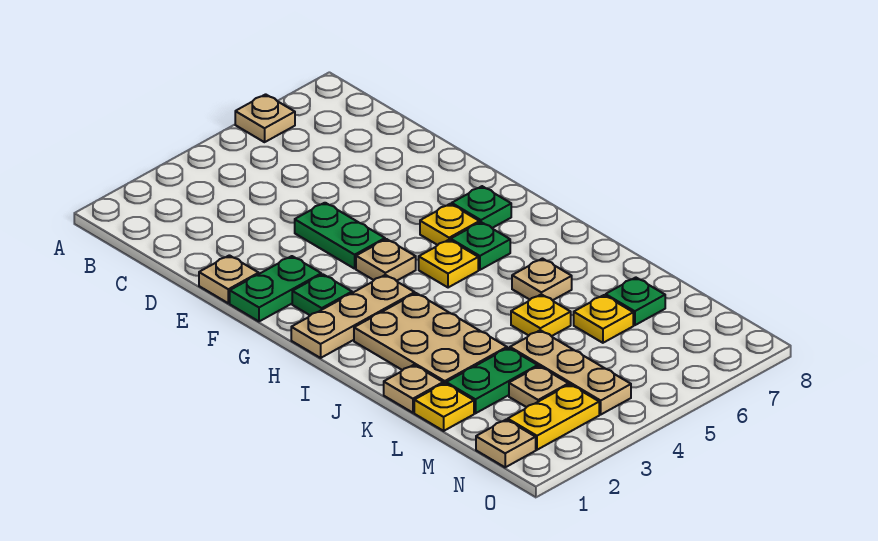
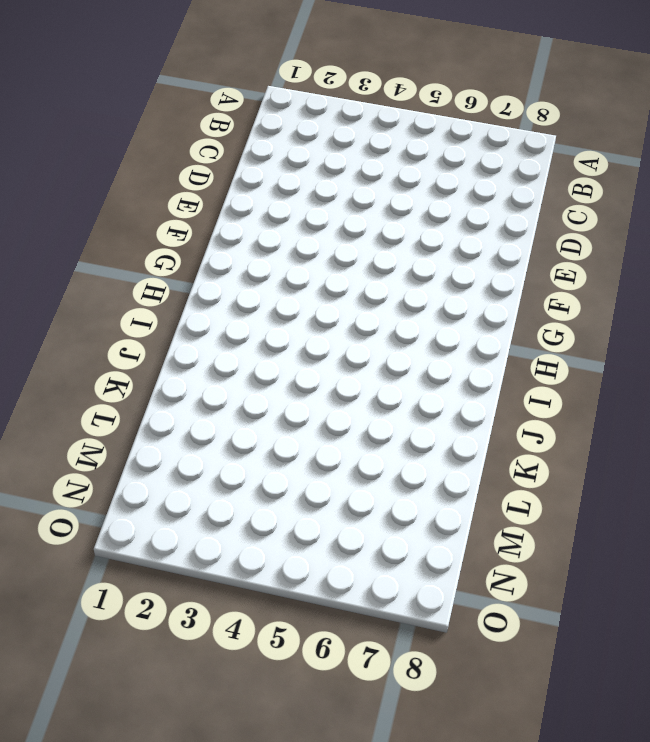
none -> tan plate A6 level 1
none -> tan plate E1 level 1
none -> green plate E4:F4 level 1

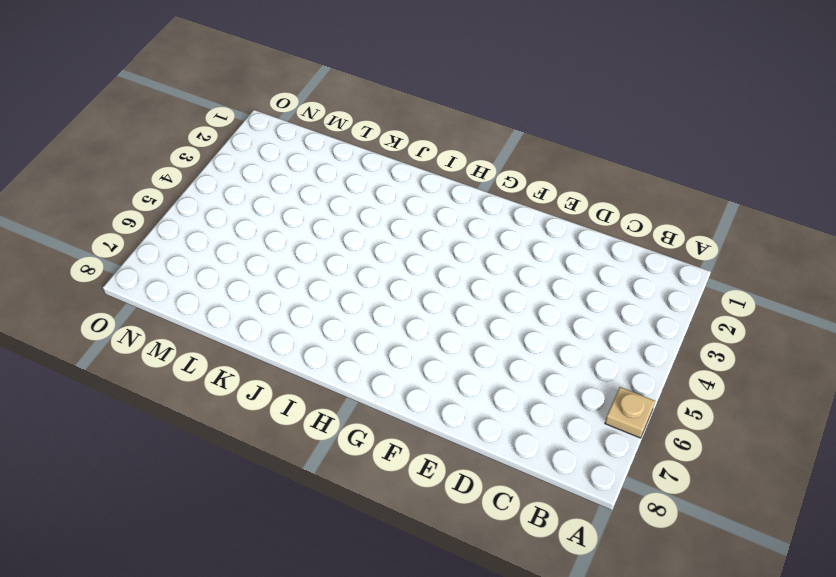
none -> tan plate E1 level 1
none -> green plate E4:F4 level 1
none -> green plate F1:F2 level 1

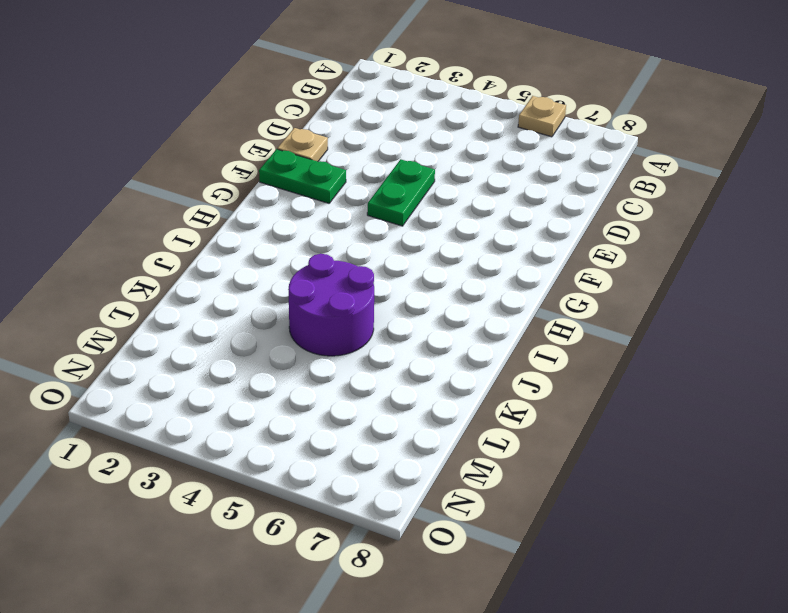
purple round brick J4:K5 level 1 -> yellow plate K5 level 1
none -> green plate G2 level 1
none -> tan plate G4 level 1
none -> yellow plate G6 level 1

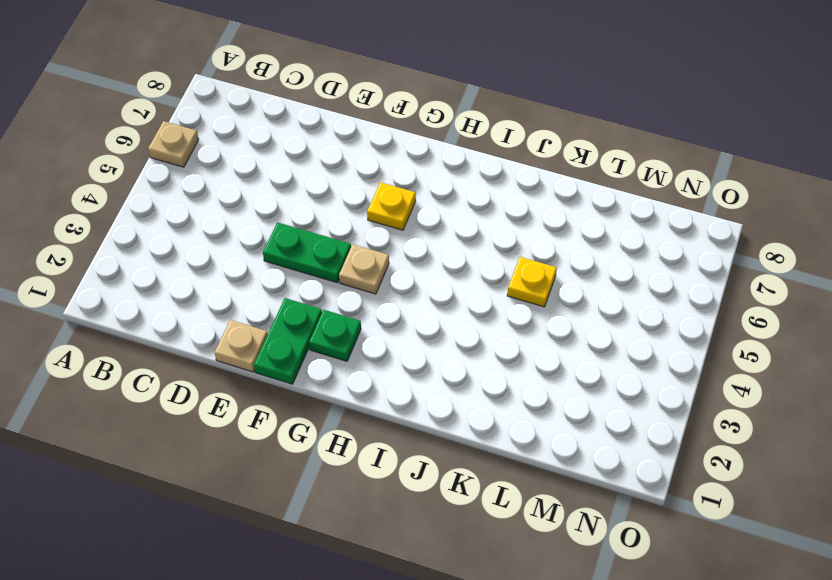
none -> green plate G7 level 1
none -> tan plate H1:H3 level 1
none -> yellow plate H5 level 1

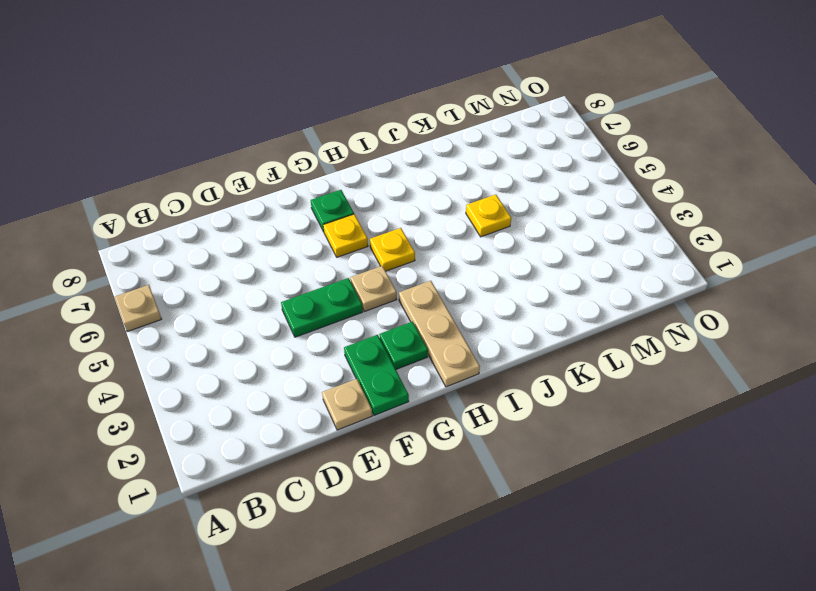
none -> green plate H6 level 1
none -> tan plate I2:K3 level 1
none -> tan plate J6 level 1

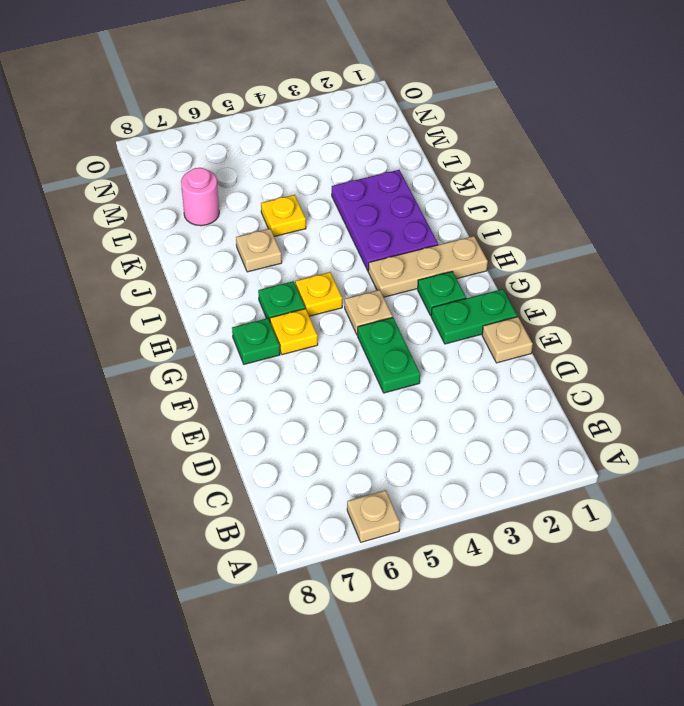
purple plate I2:K3 level 1 -> tan plate I2:K3 level 1
pink round brick L7 level 1 -> green plate L7 level 1
none -> tan plate K1 level 1
none -> yellow plate L1 level 1
none -> green plate L2:L3 level 1

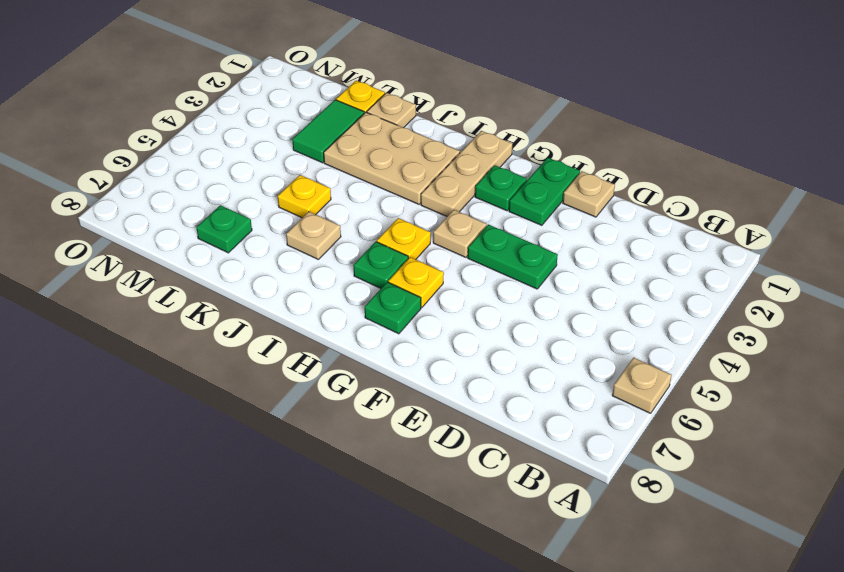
green tile L2:L3 level 1 -> green plate L2:L3 level 1
none -> tan plate L4:N4 level 1
none -> yellow plate L6 level 1
none -> tan plate M3 level 1

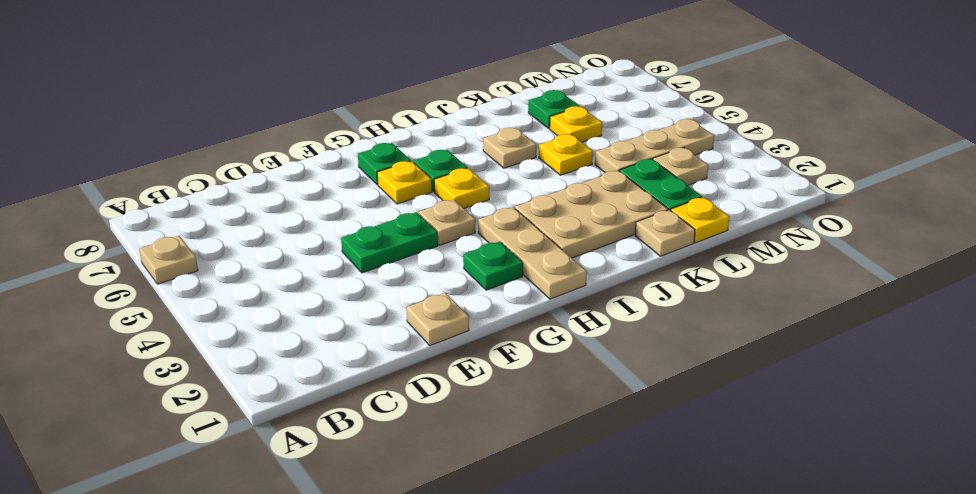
none -> green plate F1:F2 level 1
none -> tan plate N1 level 1
none -> yellow plate N2:N3 level 1

